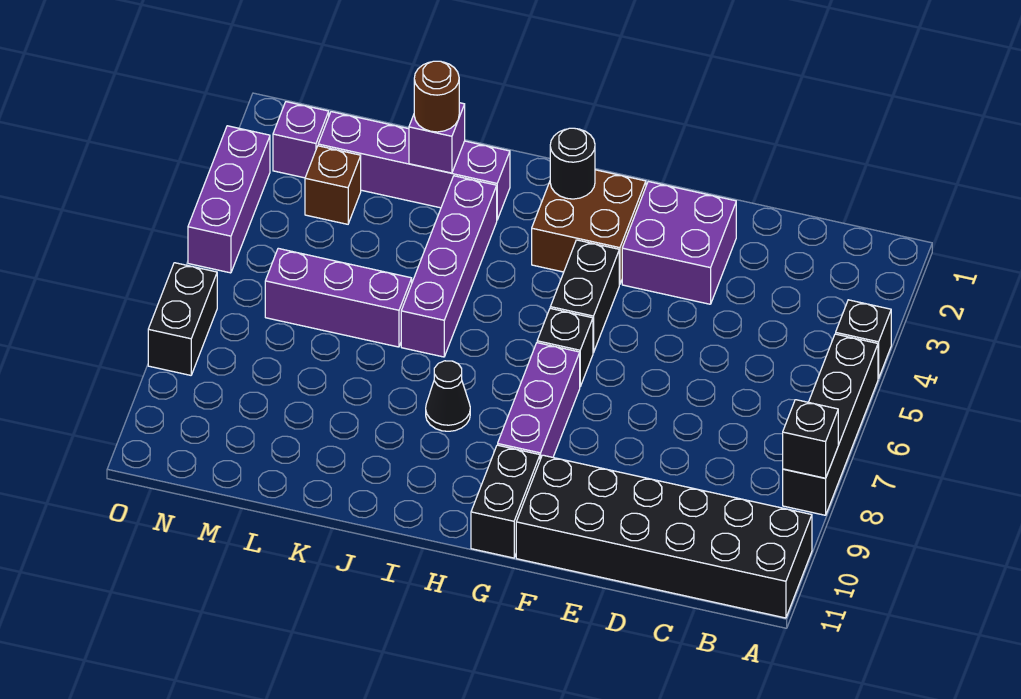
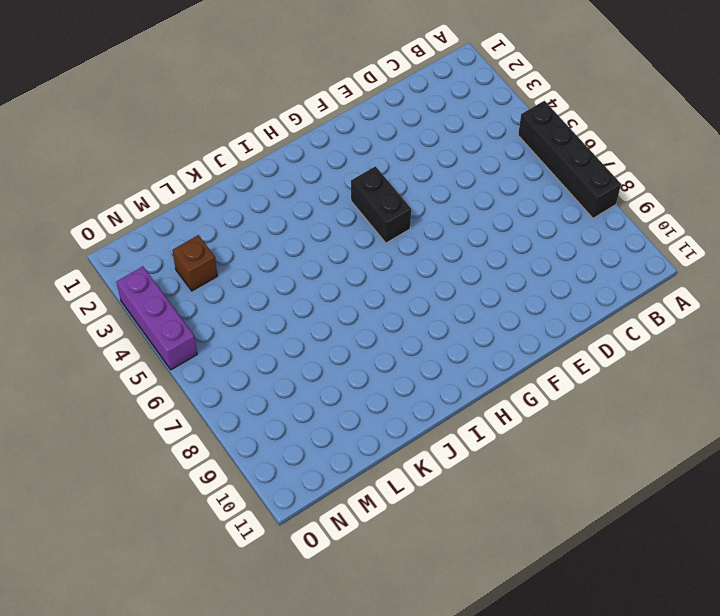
none -> black brick A4 level 1
none -> black brick A10:F11 level 1
none -> purple brick E2:F3 level 1

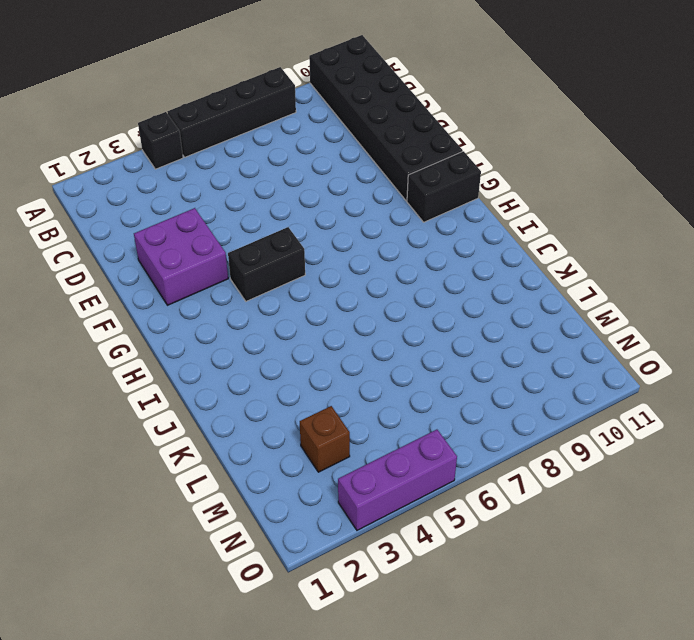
none -> brown brick G2:H3 level 1
none -> black brick G6 level 1
none -> purple brick G7:G9 level 1

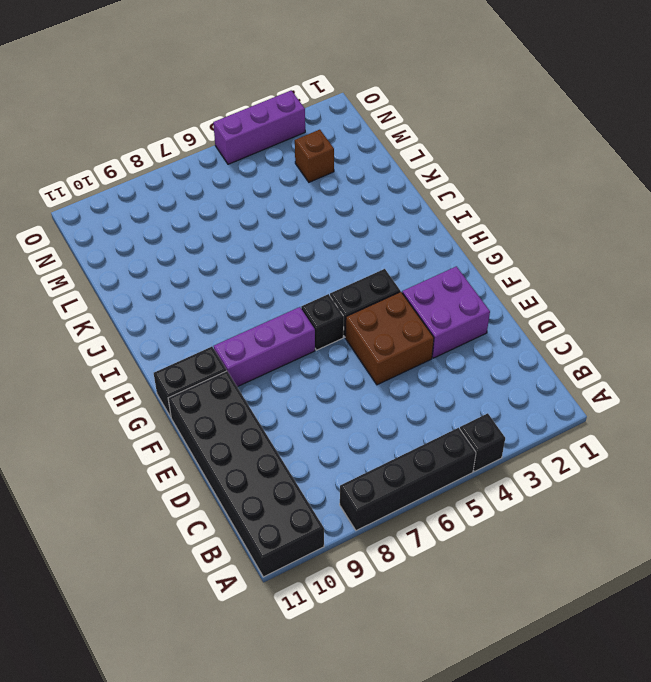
brown brick E4:F5 level 1 -> brown brick G2:H3 level 1
none -> black cone I8 level 1
none -> purple brick J2:M2 level 1
none -> purple brick J3:J6 level 1

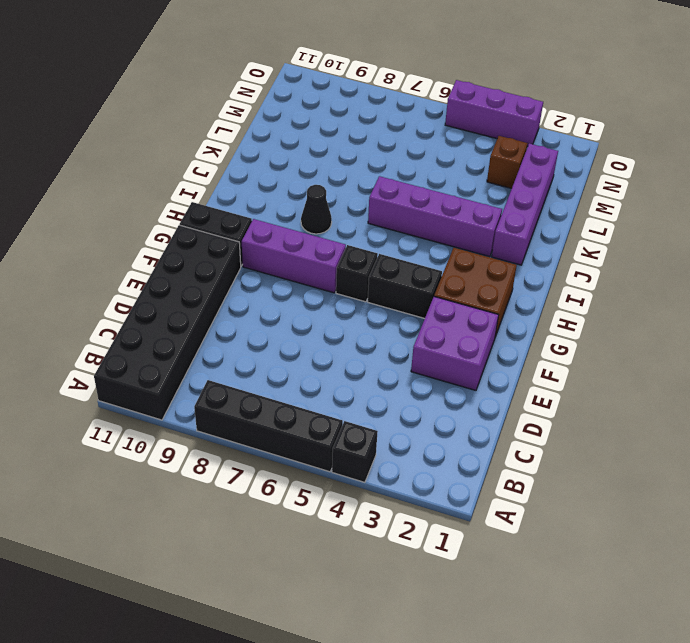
none -> purple brick K6:M6 level 1
none -> purple brick N2 level 1
none -> black brick O7:O8 level 1

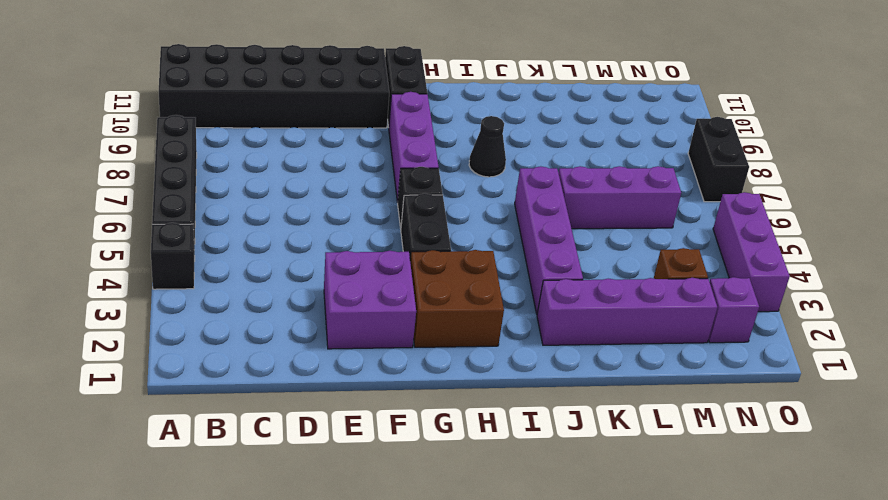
none -> black brick A8 level 2
none -> black round brick H2 level 2
none -> purple brick K2 level 2

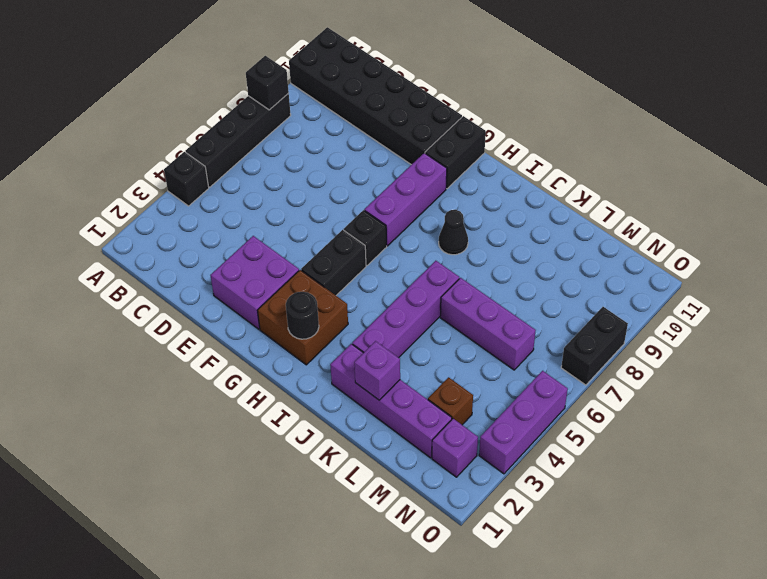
none -> brown round brick K2 level 3

